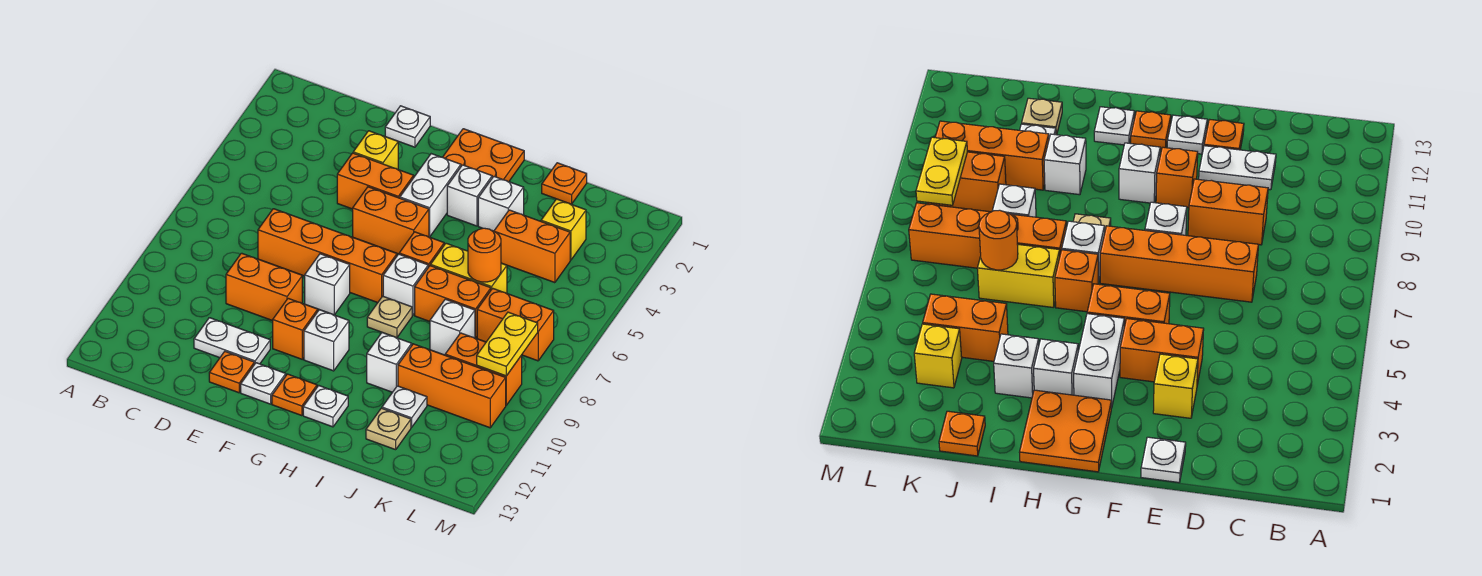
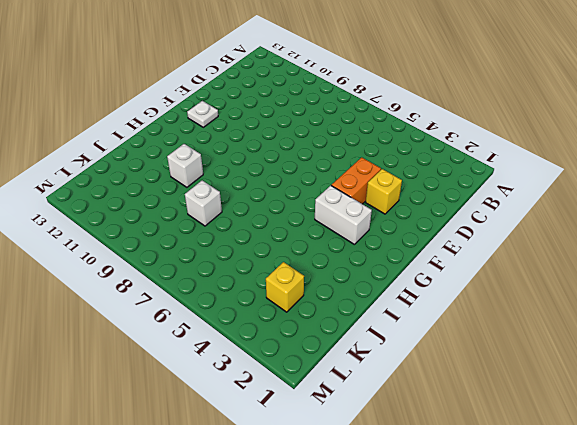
none -> orange brick D7:G7 level 1
none -> orange brick D9:E9 level 1
none -> white plate D11:E11 level 1
none -> white plate E1 level 1

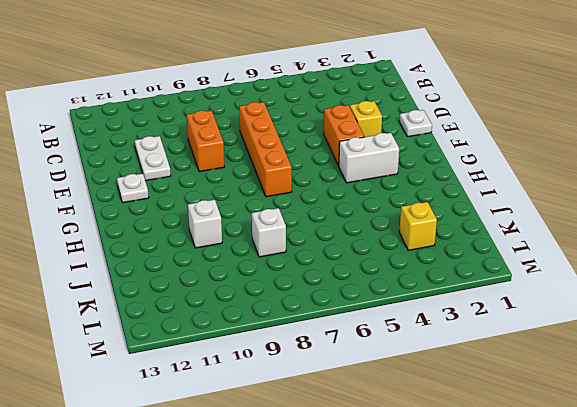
none -> orange plate E12 level 1
none -> orange brick F5:G5 level 1
none -> white brick F8 level 1
none -> orange brick F10 level 1

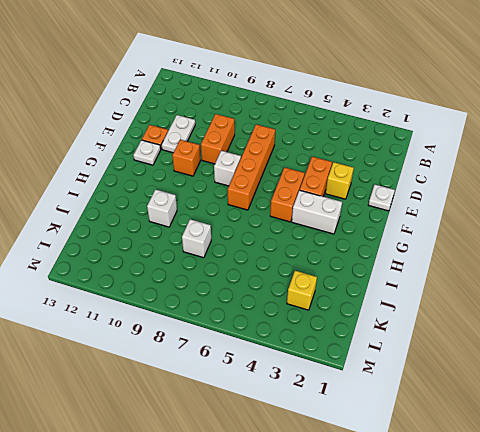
none -> orange plate G1:H2 level 1
none -> white brick G10 level 1
none -> orange plate G12 level 1
none -> white brick H3 level 1

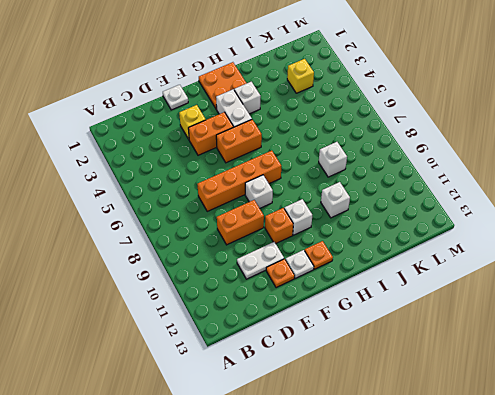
none -> orange brick H6 level 1
none -> white brick H7 level 1
none -> tan plate H8 level 1
none -> white plate H12 level 1

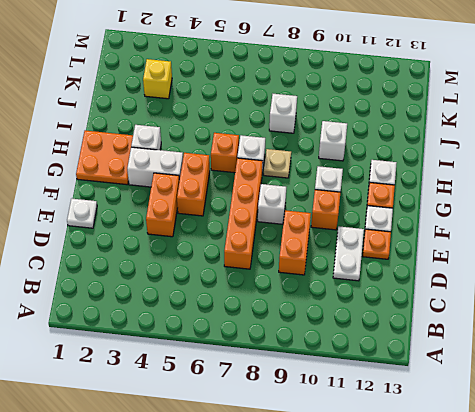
none -> yellow brick E3 level 1
none -> white brick I3 level 1
none -> yellow brick I6:J6 level 1
none -> orange brick I7:J7 level 1

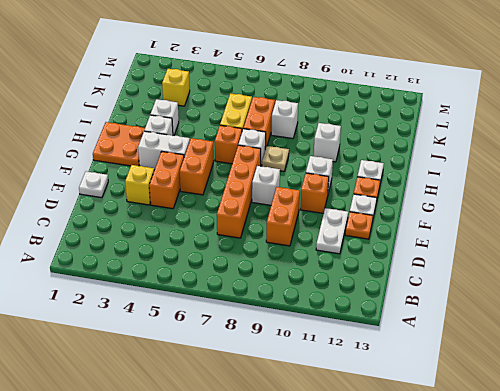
none -> orange plate J1 level 1
none -> orange brick J4:K4 level 1
none -> orange brick J10:L10 level 1
none -> white plate J11 level 1

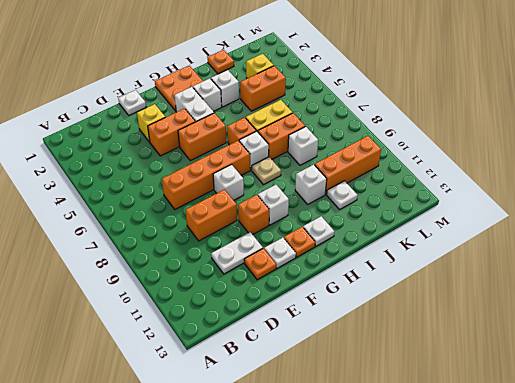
none -> tan plate J12 level 1
none -> orange brick K7:L7 level 1
none -> orange brick K9:L9 level 1
none -> orange round brick J6 level 2

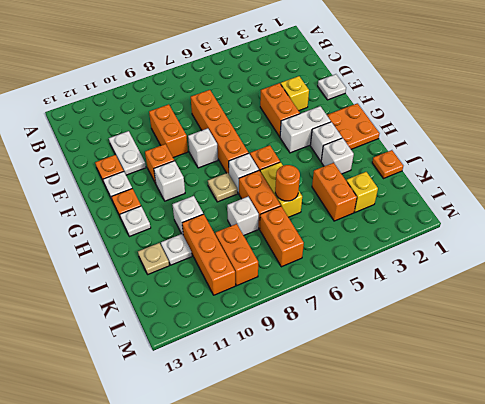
none -> orange brick F5:G5 level 1
none -> yellow plate L8:L9 level 2

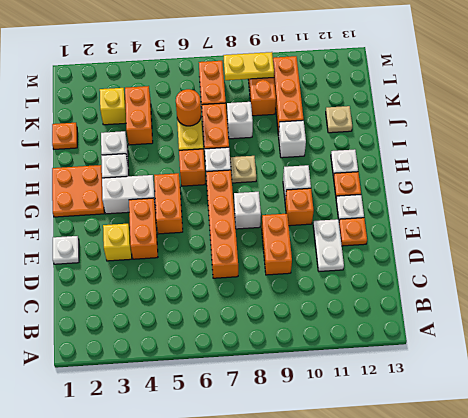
none -> white plate J11 level 1

